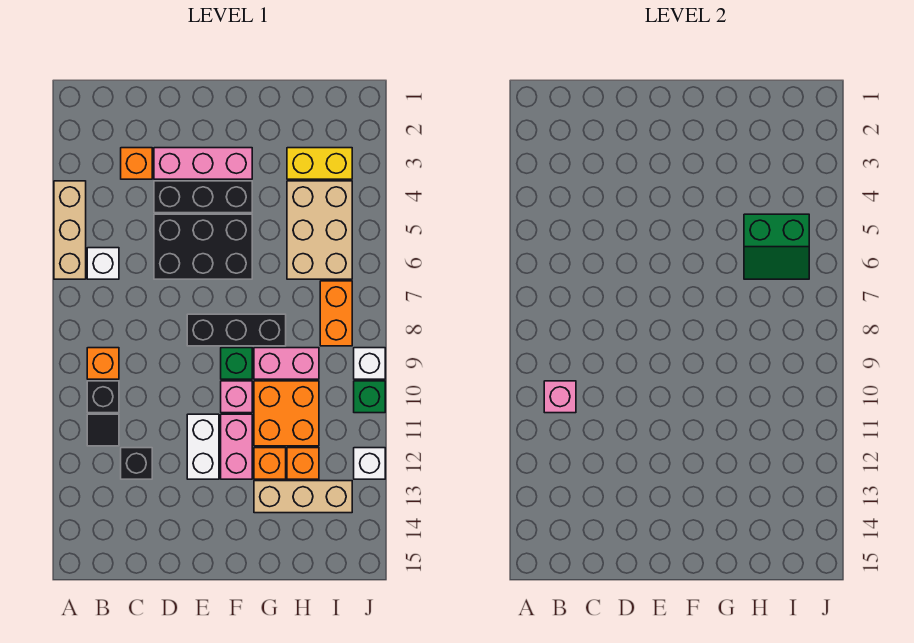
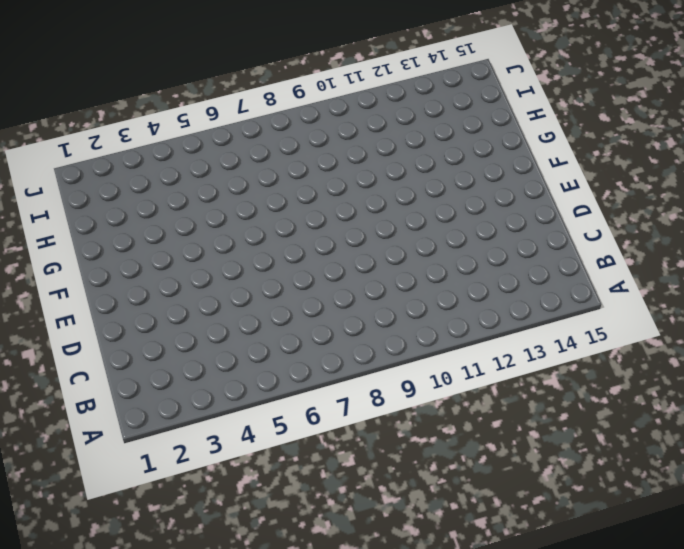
none -> tan brick A4:A6 level 1
none -> white brick B6 level 1
none -> orange brick B9 level 1

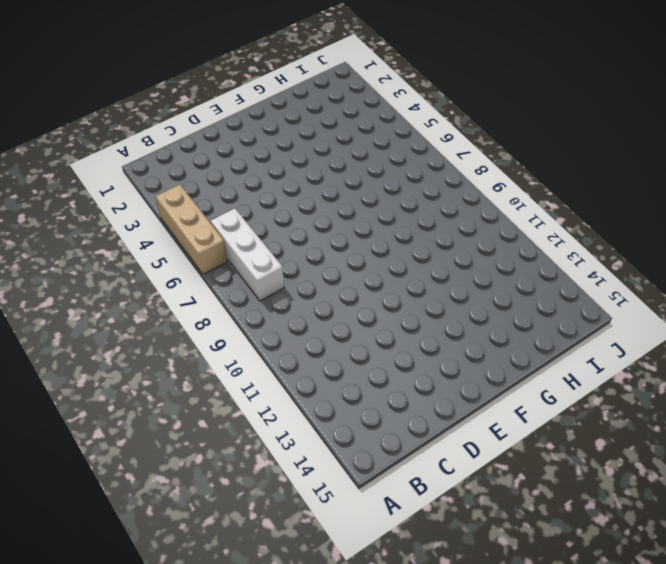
white brick B6:B8 level 1 -> white brick B6 level 1
none -> orange brick B9 level 1
none -> black brick B10 level 1
none -> black tile B11 level 1

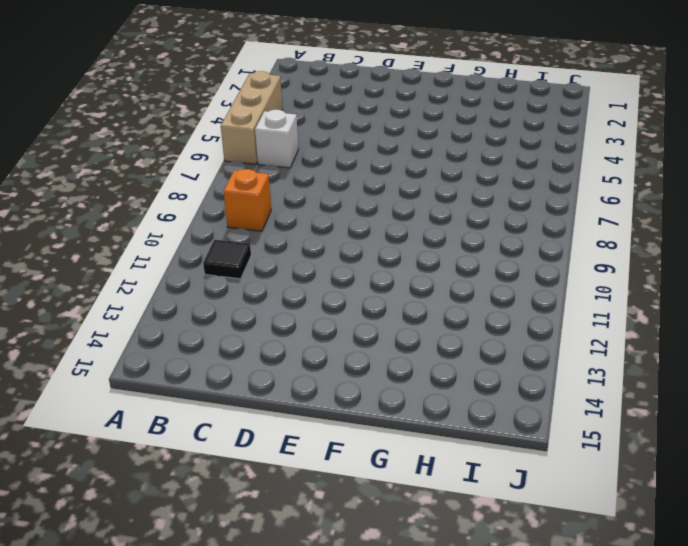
none -> black brick B10 level 1
none -> orange brick C3 level 1
none -> black brick C12 level 1

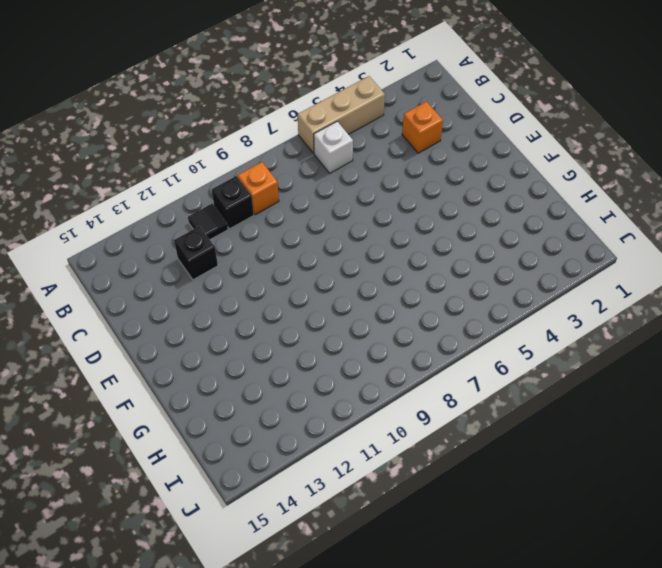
none -> pink brick D3:F3 level 1
none -> black brick D4:F4 level 1
none -> black brick D5:F6 level 1

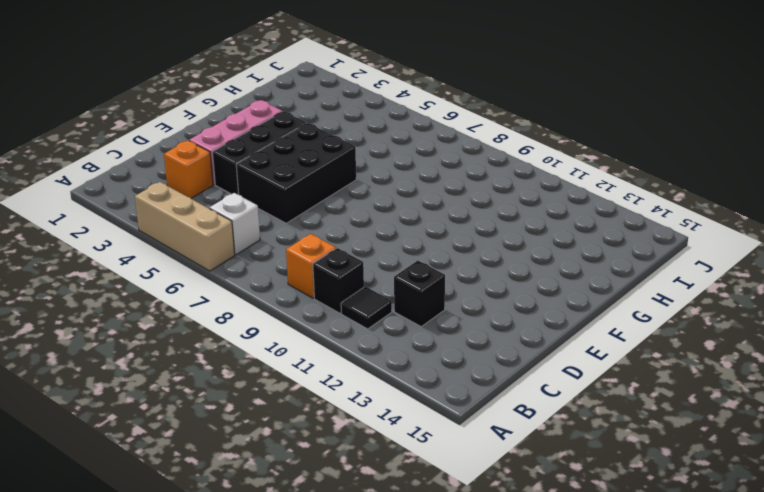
none -> black brick E8:G8 level 1
none -> white brick E11:E12 level 1
none -> green brick F9 level 1

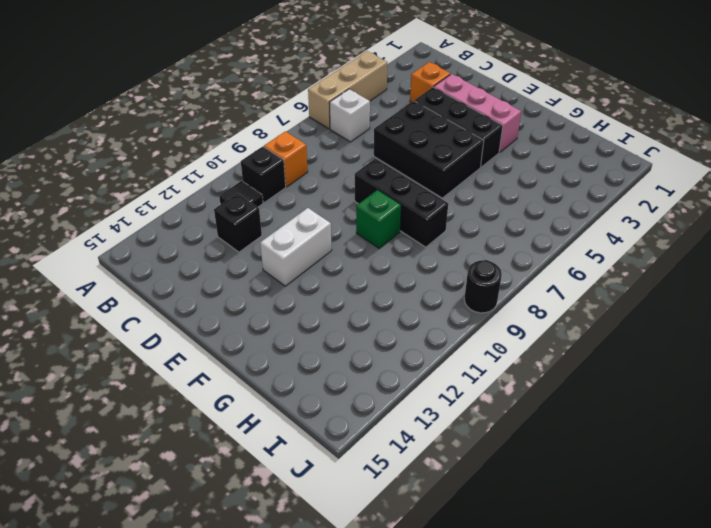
black round brick J9 level 1 -> white brick J9 level 1
none -> pink brick F10 level 1
none -> pink brick F11:F12 level 1
none -> pink brick G9:H9 level 1

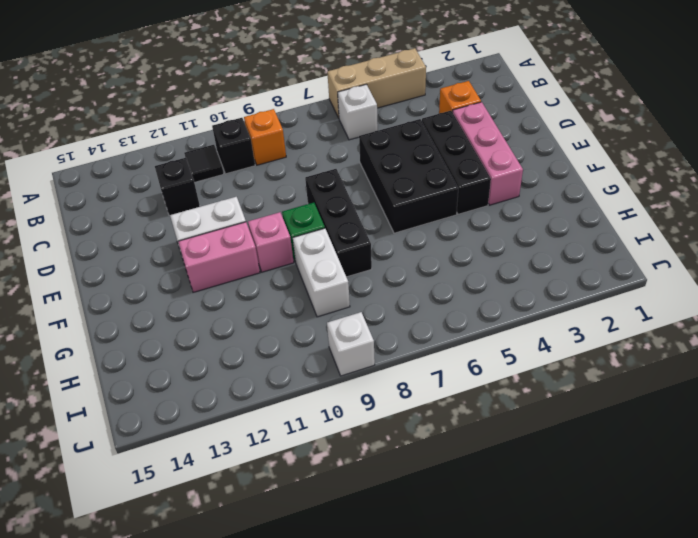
white brick G9:H9 level 1 -> pink brick G9:H9 level 1
none -> orange brick G10:H11 level 1
none -> orange brick G12 level 1
none -> tan brick G13:I13 level 1

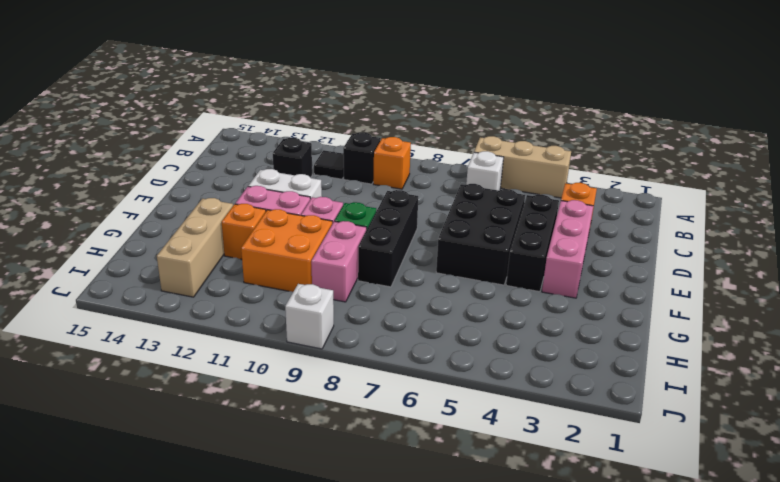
none -> yellow brick H3:I3 level 1
none -> tan brick H4:I6 level 1
none -> orange brick H12 level 1

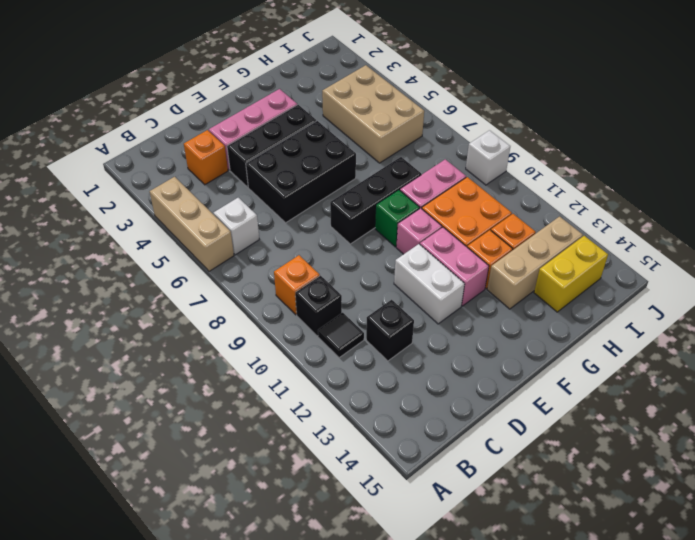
yellow brick H14:I14 level 1 -> yellow brick H3:I3 level 1
none -> orange brick I7:I8 level 1
none -> green brick J10 level 1
none -> white brick J12 level 1

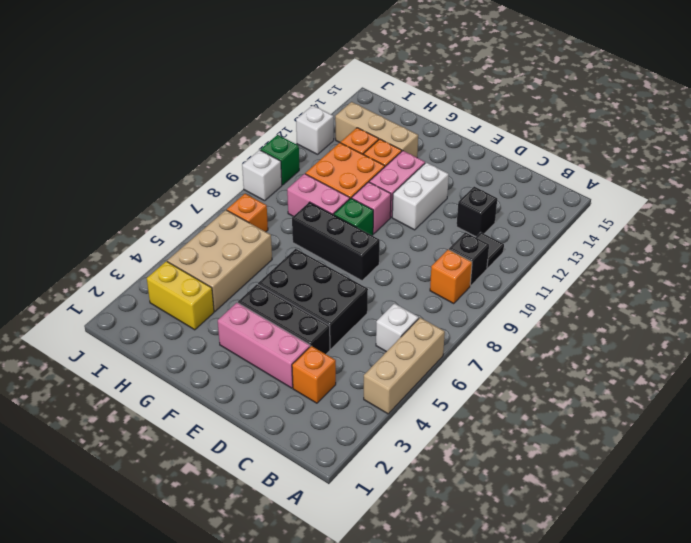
orange brick I7 level 1 -> orange brick I7:I8 level 1
none -> pink brick B10 level 2
none -> green slope H5:I6 level 2 top 5

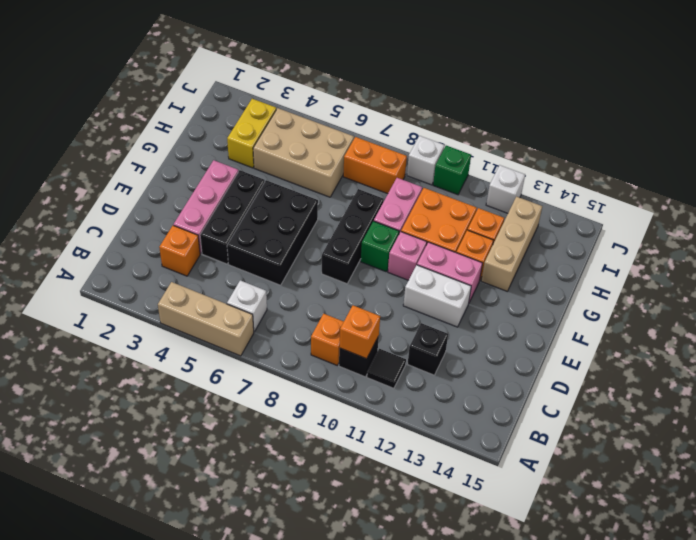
orange brick B10 level 2 -> pink brick B10 level 2
none -> green slope H5:I6 level 2 top 5

